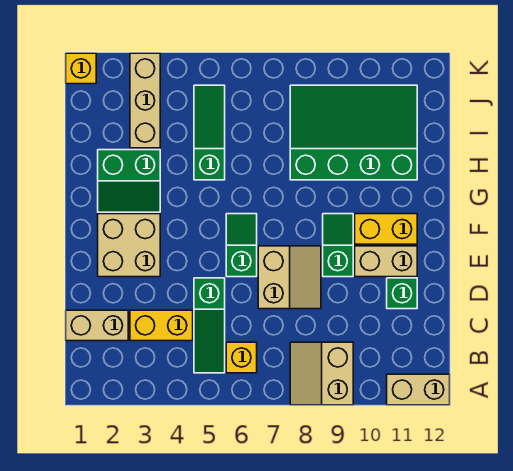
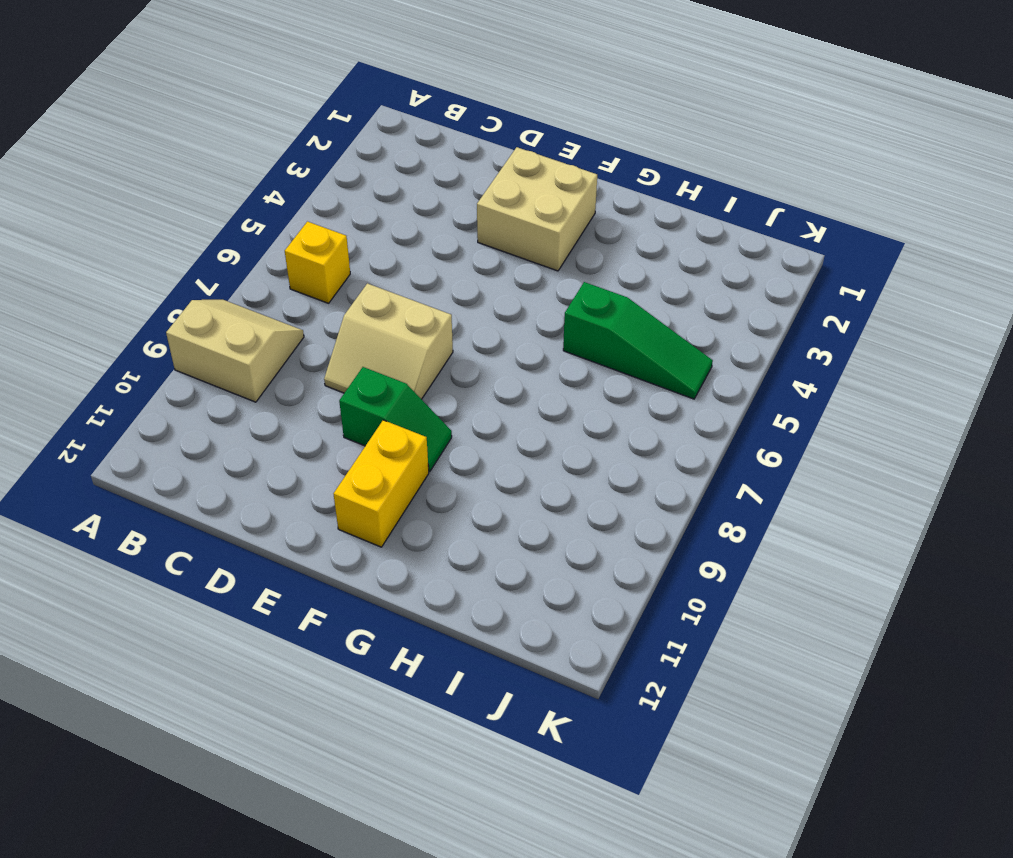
none -> tan brick A11:A12 level 1
none -> green slope B5:D5 level 1 top D
none -> tan brick C1:C2 level 1

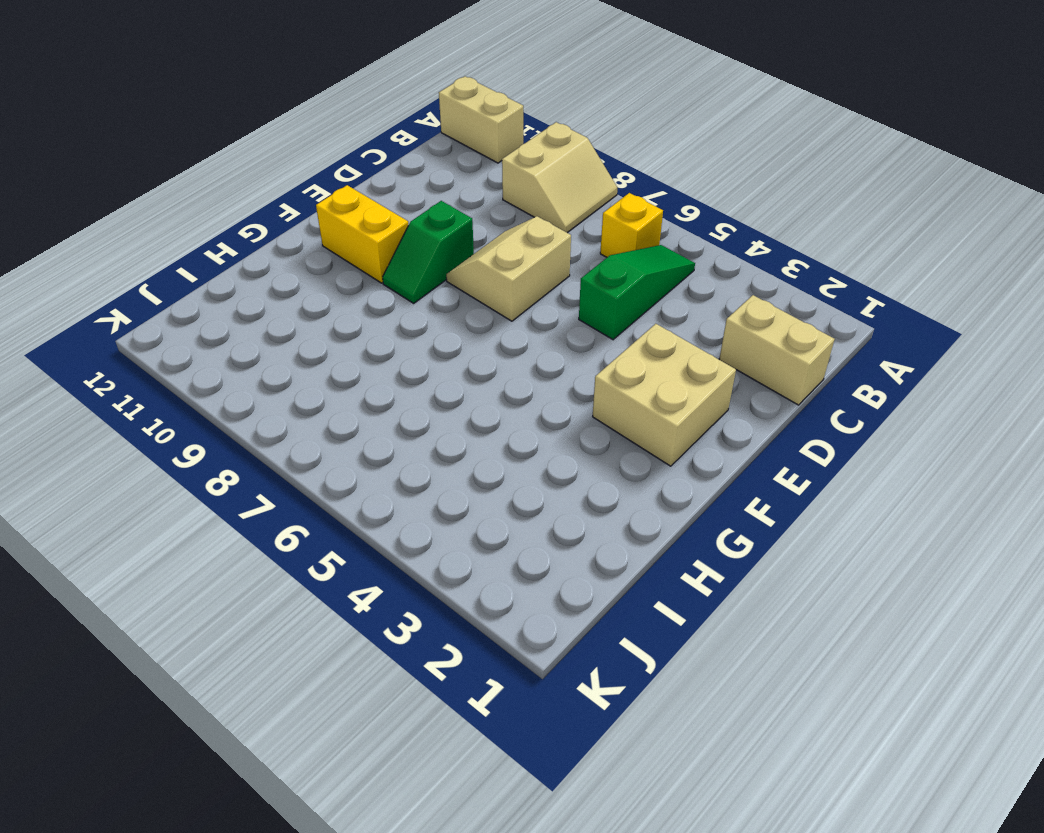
none -> yellow brick C3:C4 level 1
none -> green brick D11 level 1
none -> green slope E6:F6 level 1 top E

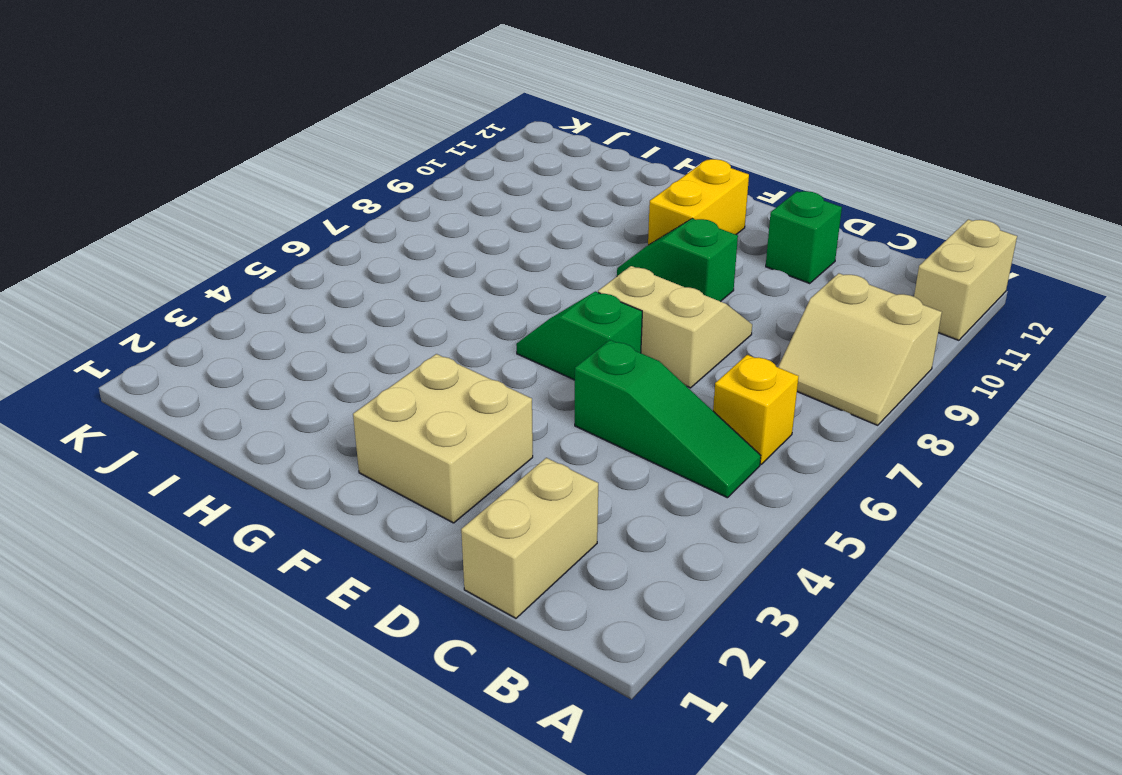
none -> yellow brick C3:C4 level 1
none -> tan brick E10:E11 level 1
none -> green slope G2:H3 level 1 top H

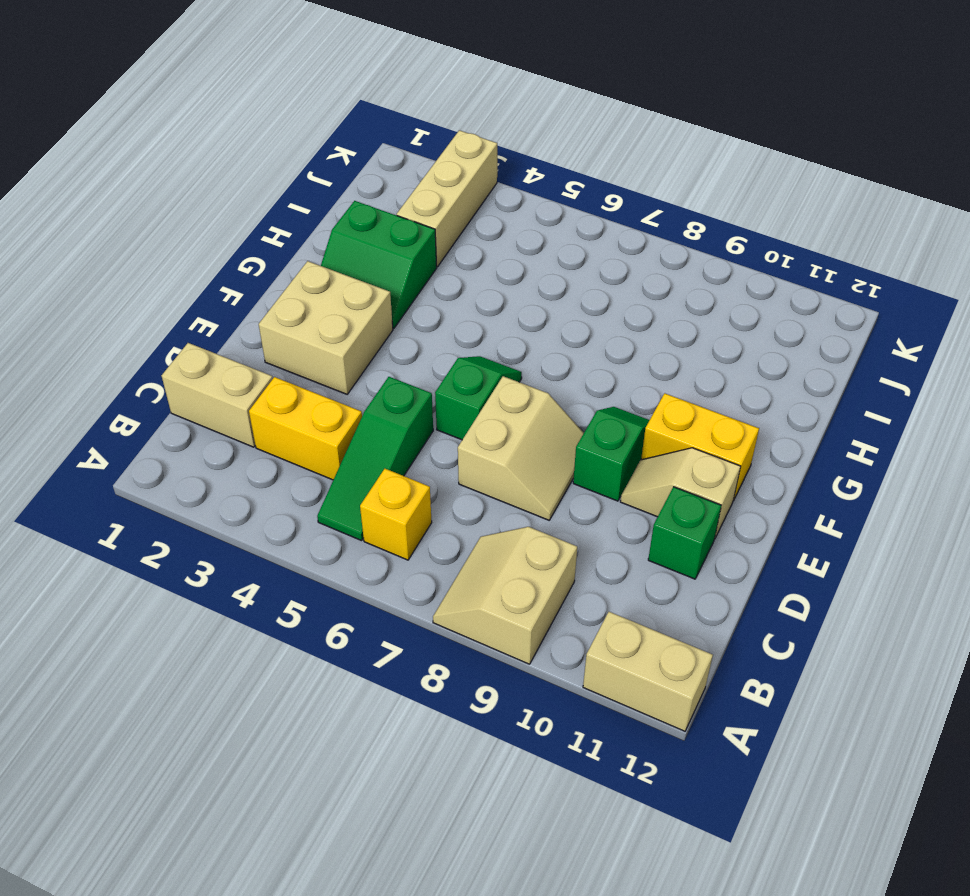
tan slope E10:E11 level 1 top 11 -> tan brick E10:E11 level 1
none -> green slope H5:J5 level 1 top H
none -> green slope H8:J11 level 1 top H
none -> yellow brick K1 level 1

